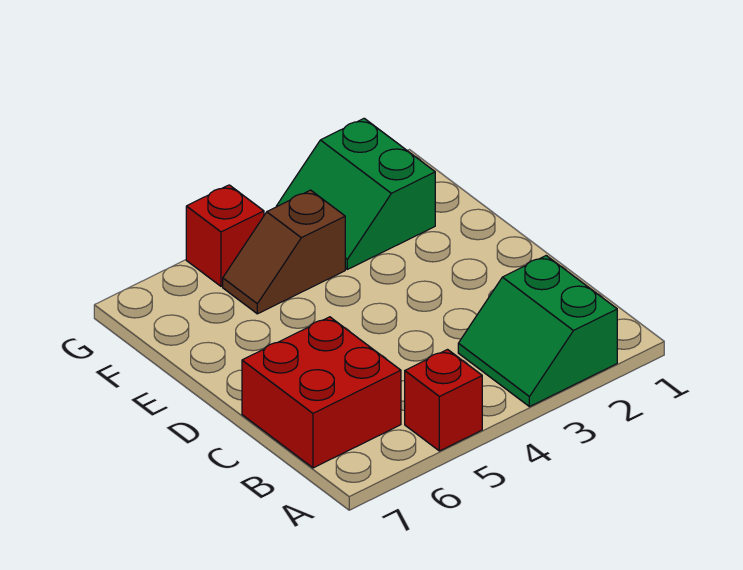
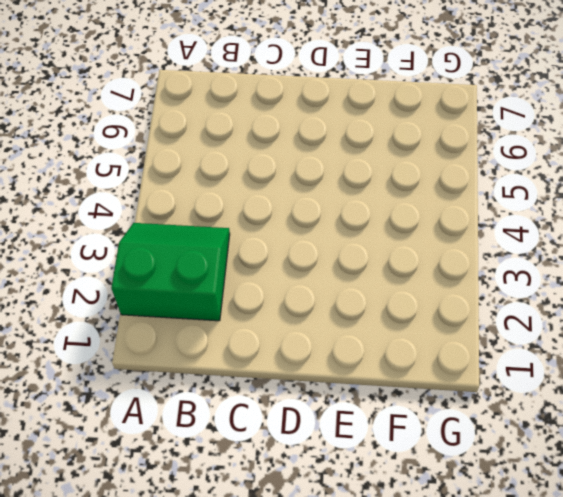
none -> red brick A5 level 1
none -> red brick B6:C7 level 1

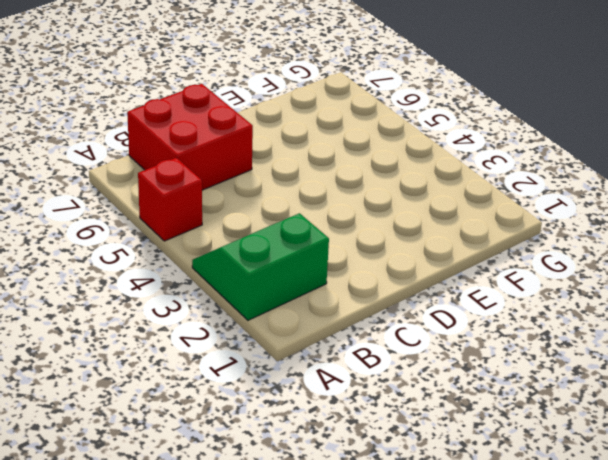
none -> green slope F2:G3 level 1 top 2
none -> brown slope F4:F5 level 1 top 4

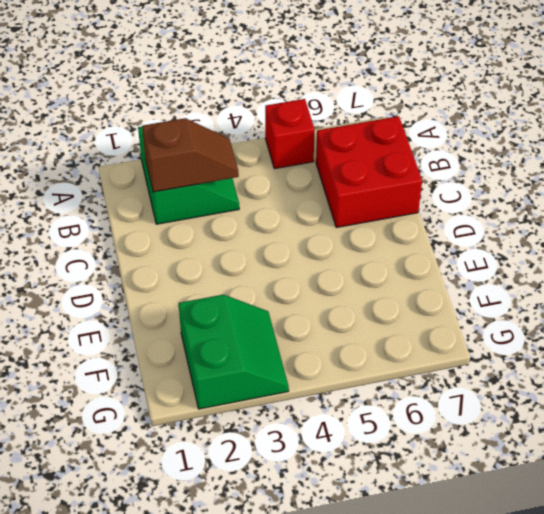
brown slope B2:B3 level 2 top 2 -> brown slope F4:F5 level 1 top 4
none -> red brick G5 level 1

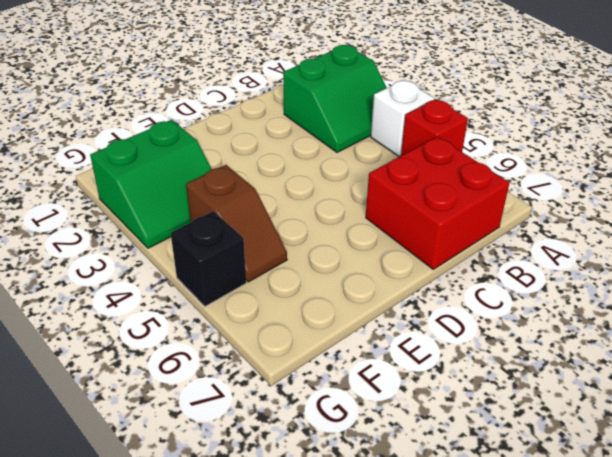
white brick A4 level 1 -> none
black brick G5 level 1 -> red brick G5 level 1

